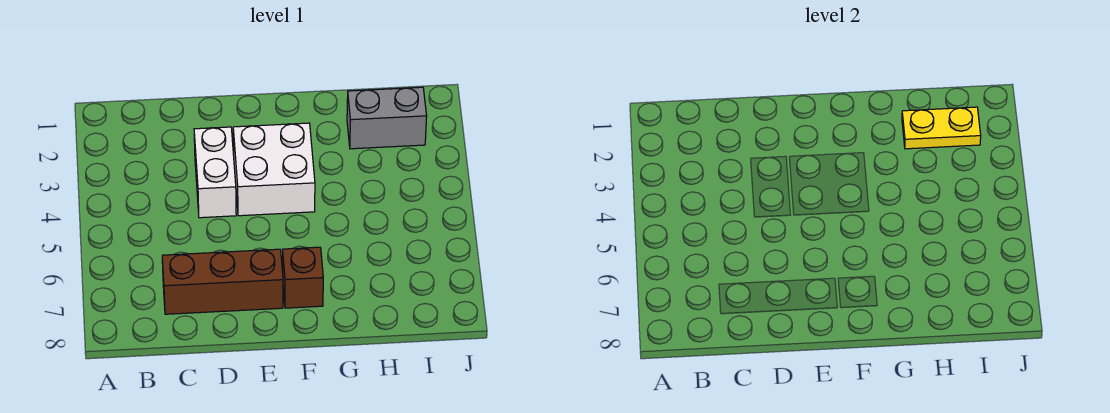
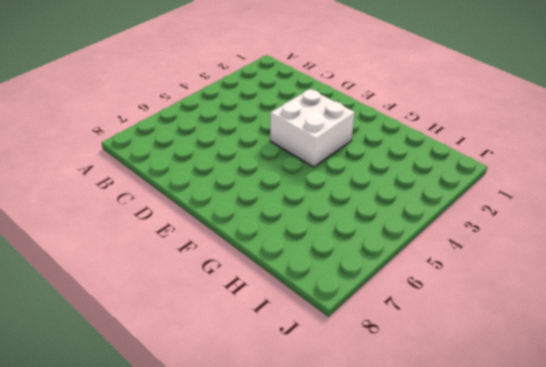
none -> brown brick C7:E7 level 1
none -> white brick D3:D4 level 1

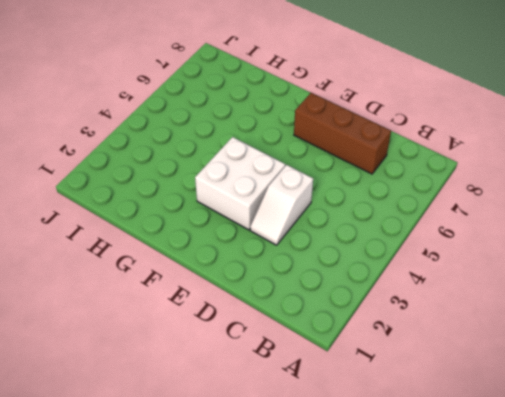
white slope D3:D4 level 1 top 4 -> white brick D3:D4 level 1
none -> brown brick F7 level 1
none -> grey brick H2:I2 level 1

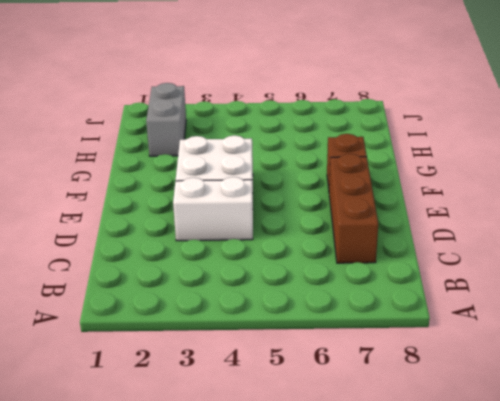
none -> yellow plate H2:I2 level 2

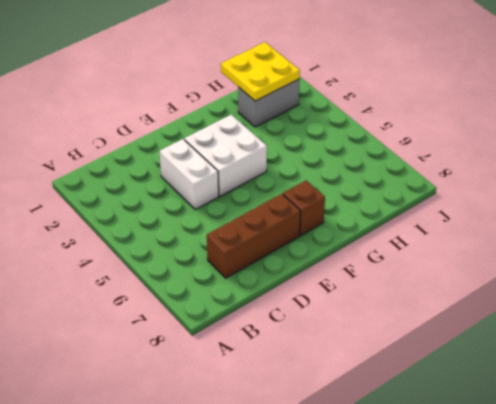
yellow plate H1:I2 level 2 -> yellow plate H2:I2 level 2

